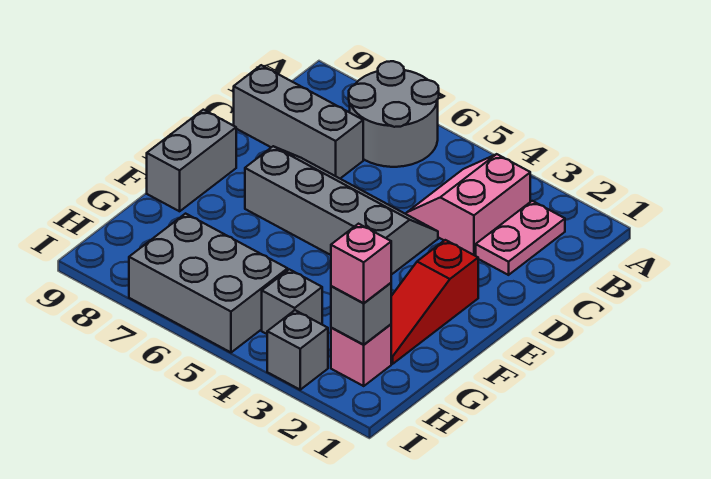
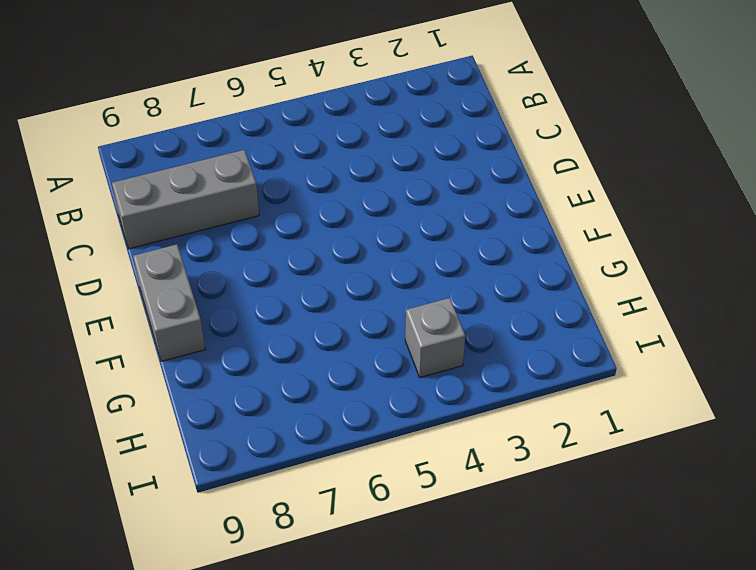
none -> grey round brick A6:B7 level 1
none -> pink plate B2:C2 level 1
none -> pink slope B3:C4 level 1 top 3

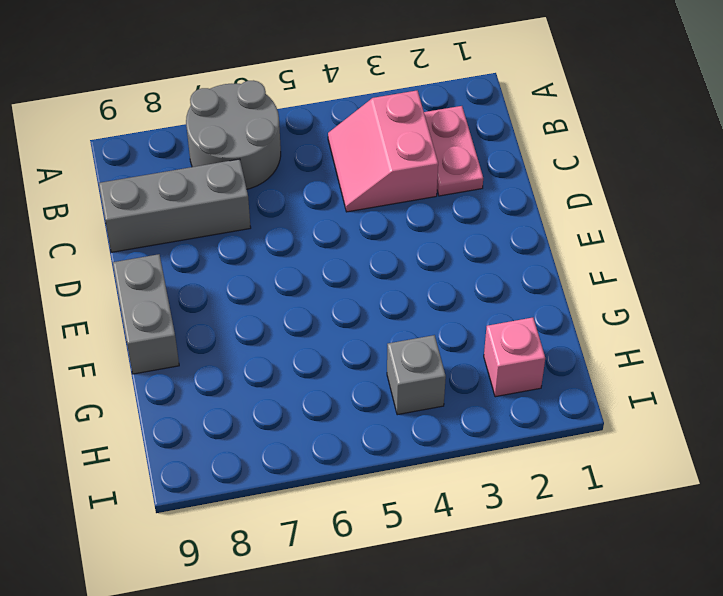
none -> grey slope D4:E7 level 1 top E
none -> red slope E2:G2 level 1 top E
none -> grey brick H5:I7 level 1

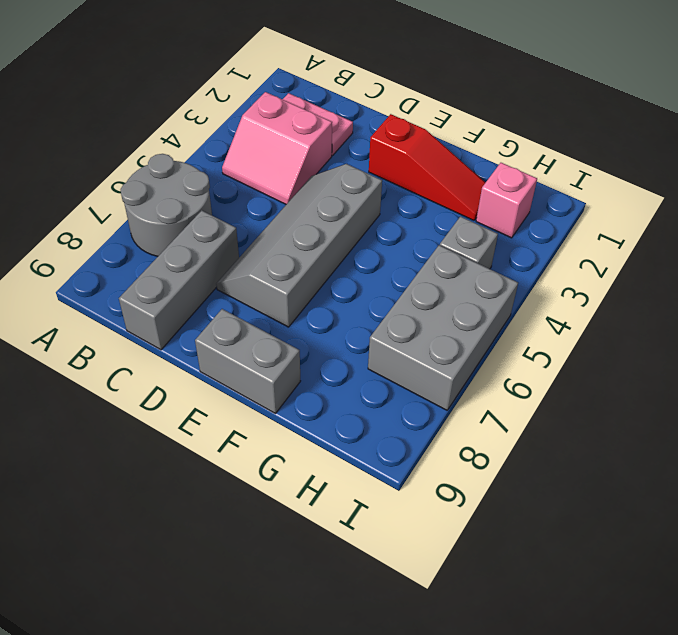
none -> grey brick I3 level 1
none -> grey brick H2 level 2
none -> pink brick H2 level 3

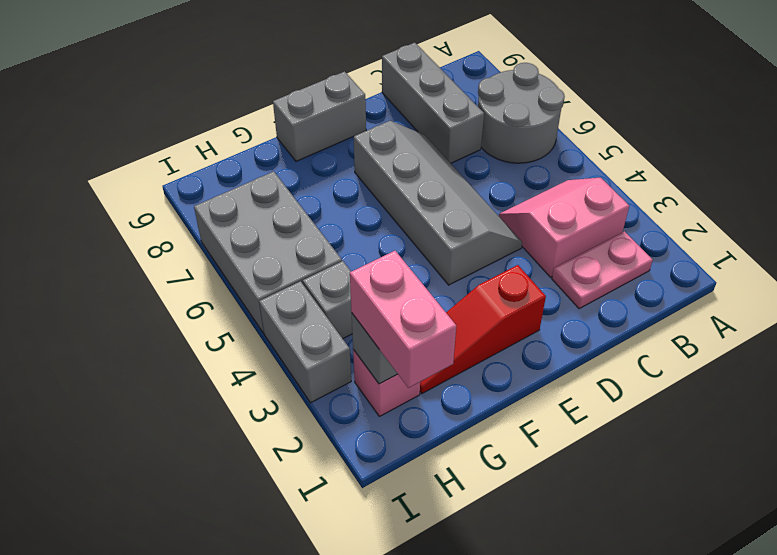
pink brick H1:H2 level 3 -> pink brick H2 level 3
grey brick I3:I4 level 1 -> grey brick I3 level 1

